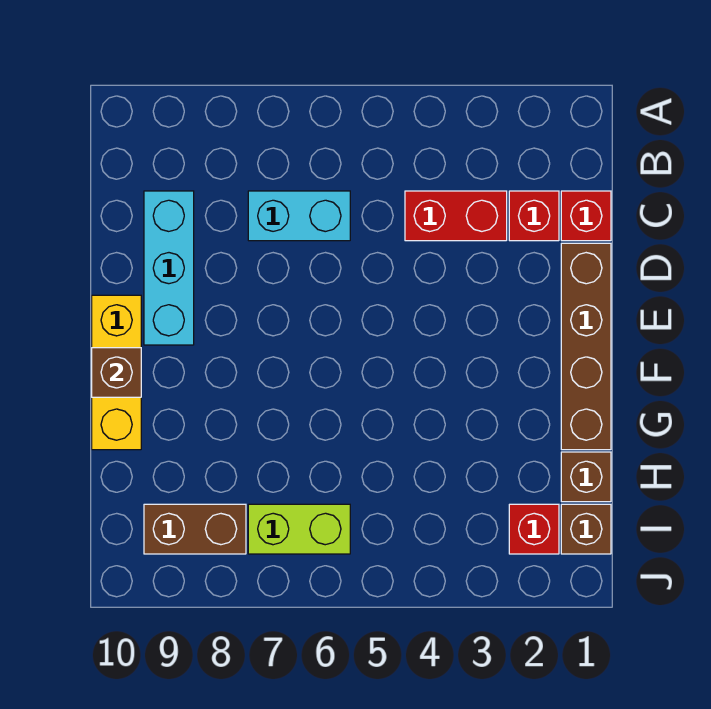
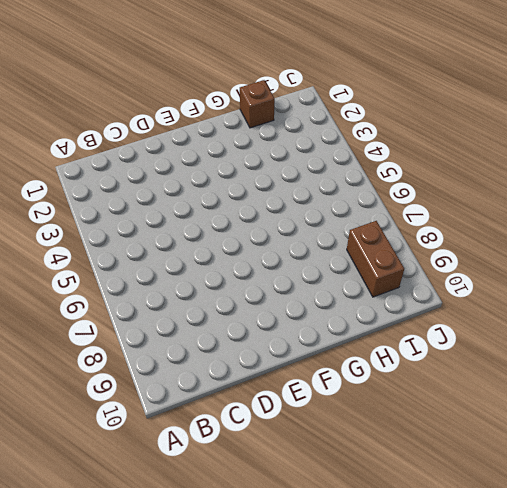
none -> red brick C1 level 1
none -> red brick C2 level 1
none -> red brick C3:C4 level 1

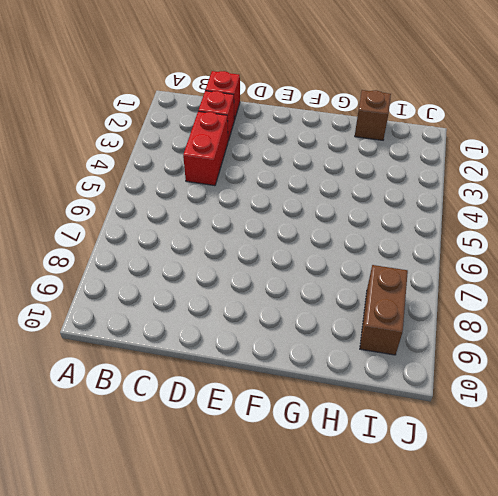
none -> cyan brick C6:C7 level 1
none -> cyan brick C9:E9 level 1
none -> brown brick D1:G1 level 1

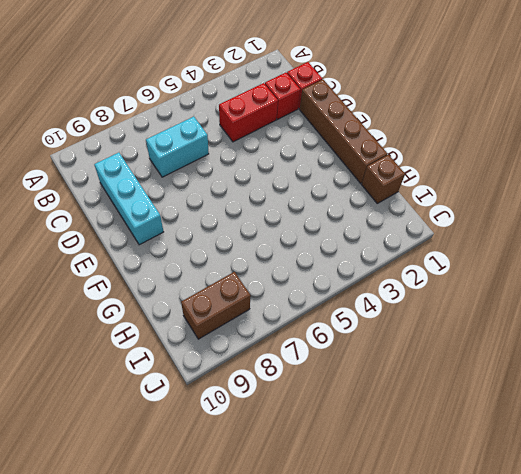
none -> yellow brick E10:G10 level 1
none -> brown brick I1 level 1
none -> red brick I2 level 1

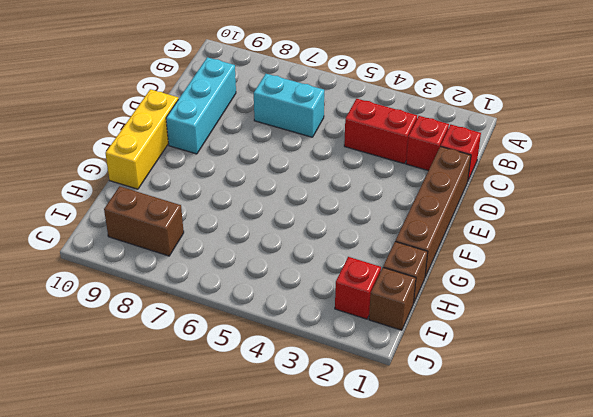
none -> lime brick I6:I7 level 1
none -> brown brick F10 level 2

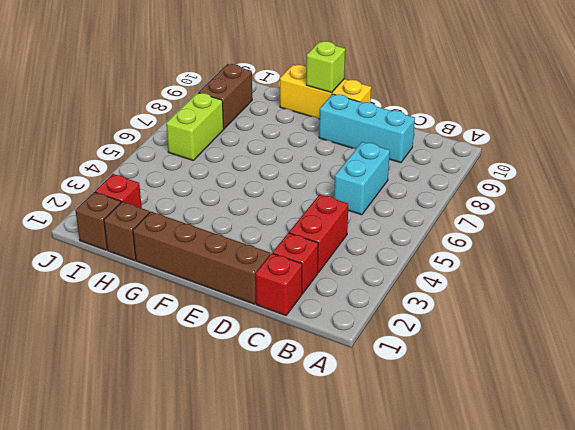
lime brick F10 level 2 -> brown brick F10 level 2

